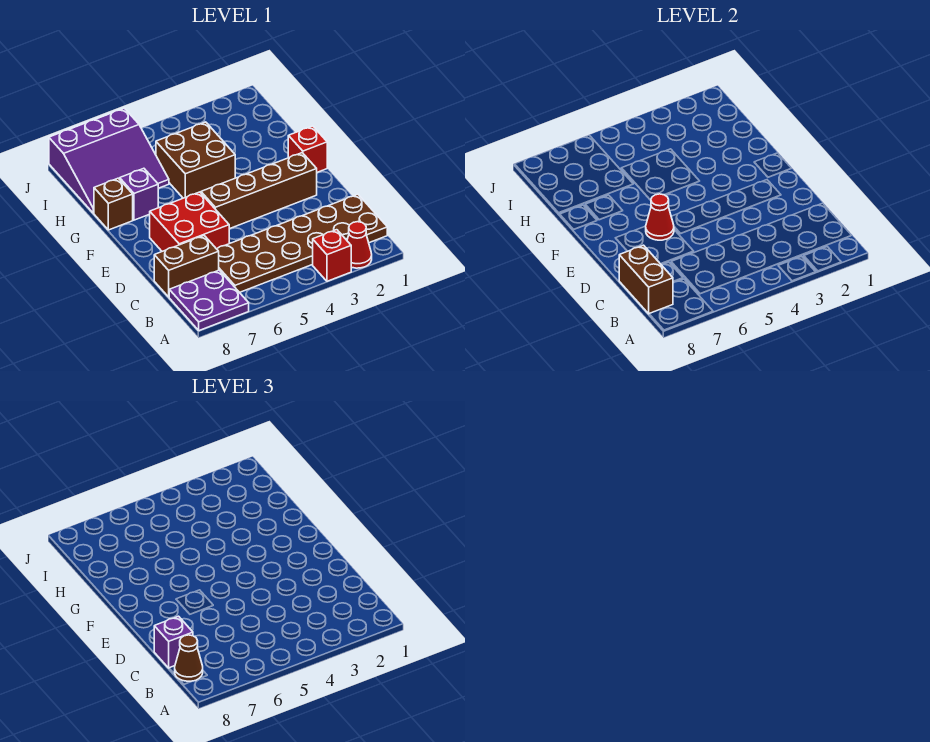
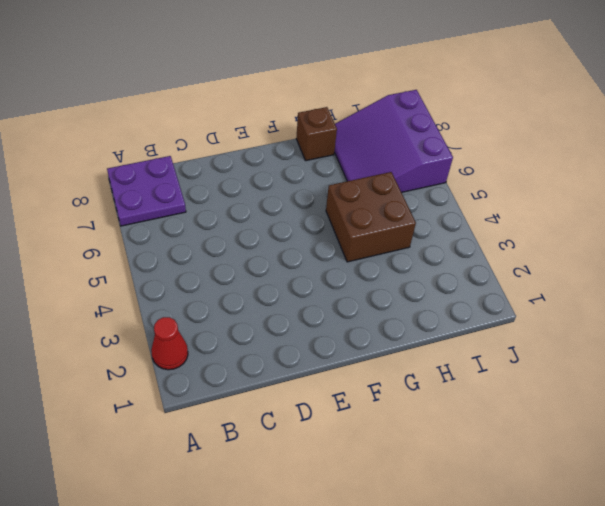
none -> red brick A3 level 1
none -> brown plate B1:C6 level 1
none -> brown brick C7:C8 level 1

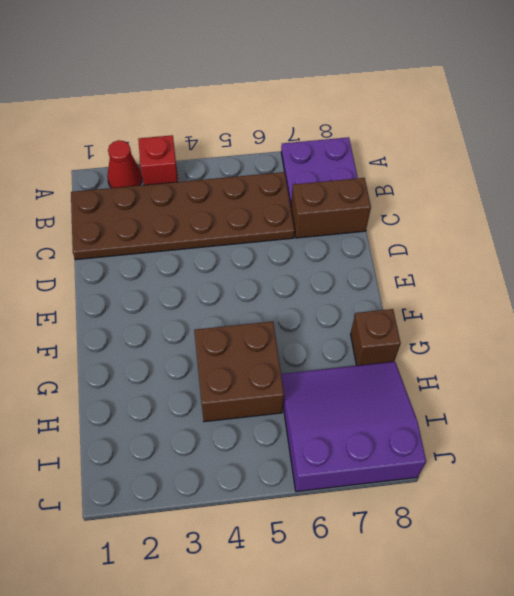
none -> red brick D6:E7 level 1
none -> brown brick E2:E5 level 1
none -> red brick F1 level 1

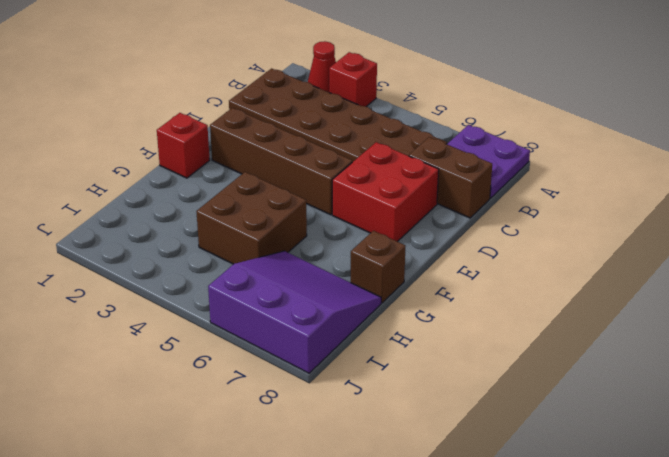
none -> purple brick G7 level 1
none -> brown brick B8:C8 level 2
none -> red cone E6 level 2

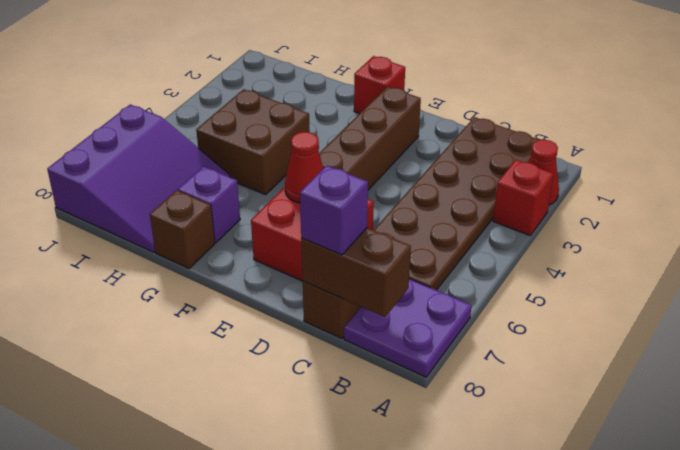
none -> brown cone B8 level 3

